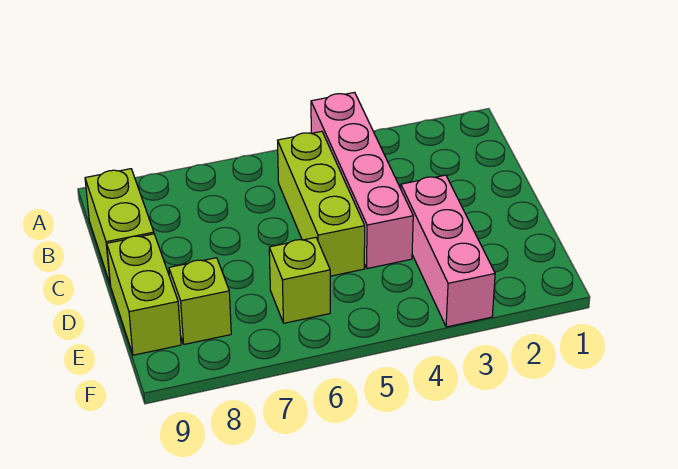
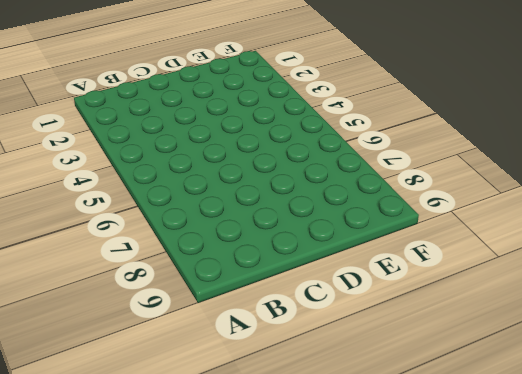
none -> pink brick A4:D4 level 1
none -> lime brick B5:D5 level 1

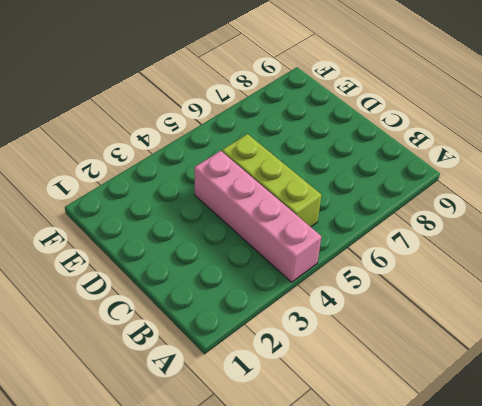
none -> lime brick B9:C9 level 1
none -> pink brick D3:F3 level 1

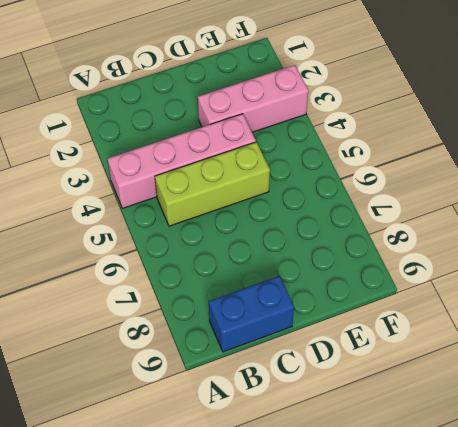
blue brick B9:C9 level 1 -> lime brick B9:C9 level 1
none -> lime brick D9:E9 level 1
none -> lime brick E6 level 1

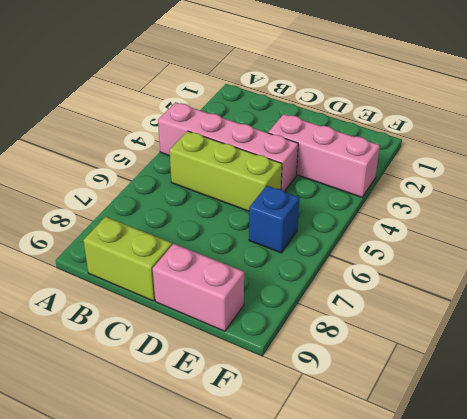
pink brick D9:E9 level 1 -> lime brick D9:E9 level 1
blue brick E6 level 1 -> lime brick E6 level 1
none -> lime brick E8 level 1

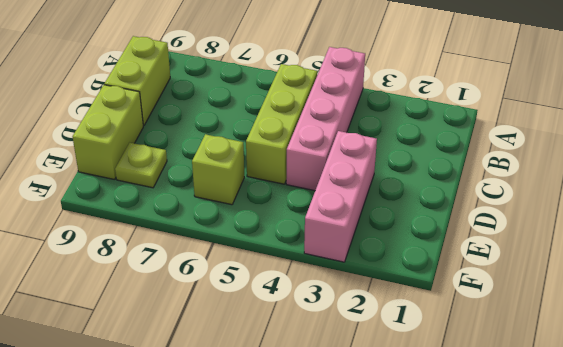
lime plate E8 level 1 -> lime brick E8 level 1

